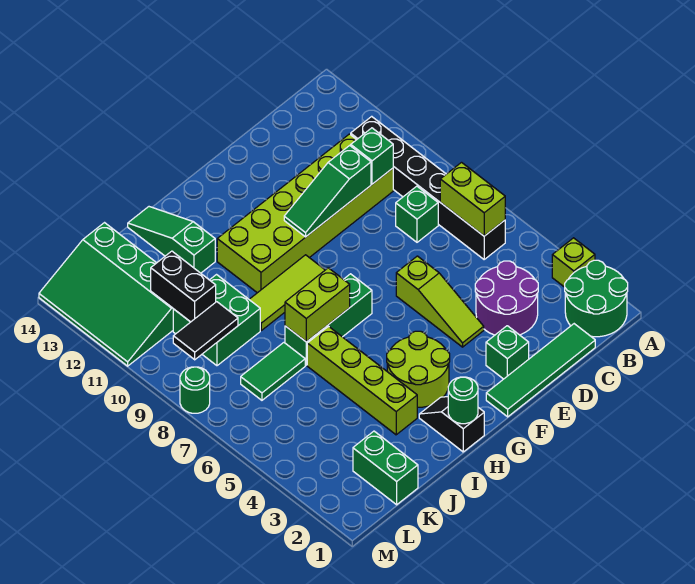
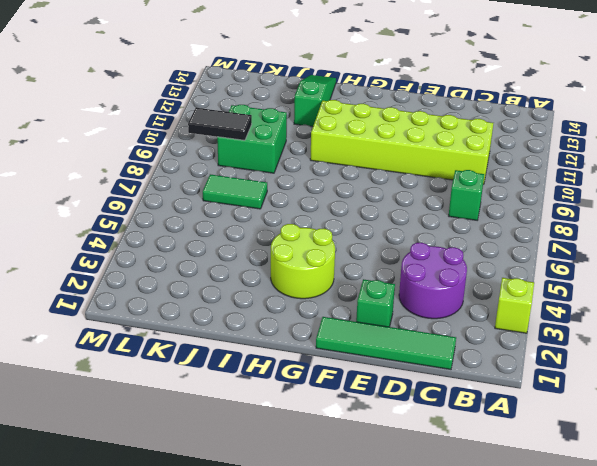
none -> green round brick A1:B2 level 1
none -> black brick B6:B11 level 1
none -> lime slope E4:E6 level 1 top 6

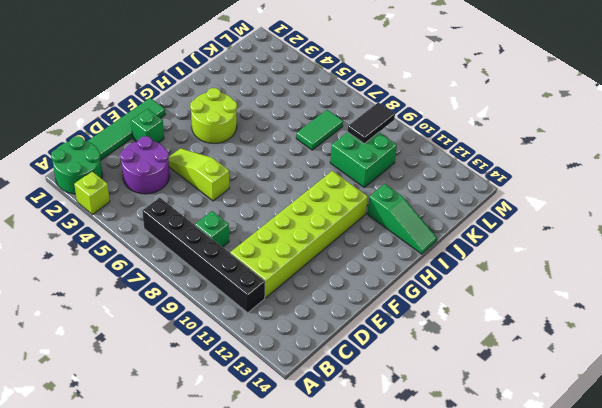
none -> green brick G7:I7 level 1
none -> lime tile G9:I9 level 1
none -> black slope H1:H2 level 1 top 1

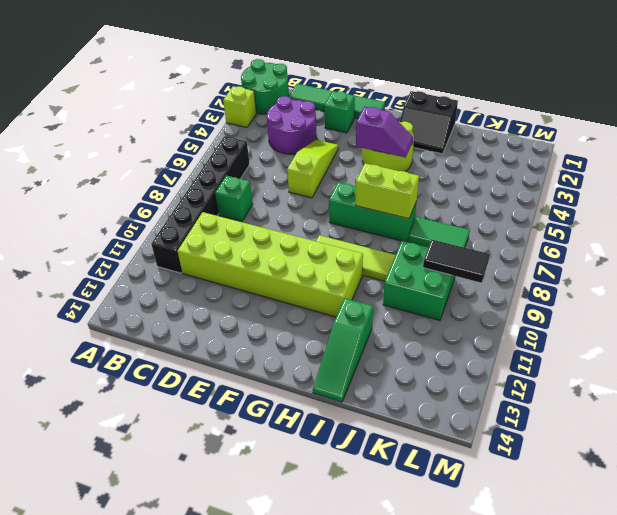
purple slope G4:H4 level 2 top G -> none
black slope H1:I2 level 1 top 1 -> black slope H1:H2 level 1 top 1
none -> lime brick I3:I6 level 1
none -> green brick K1:K2 level 1
none -> green slope K11:M14 level 1 top K

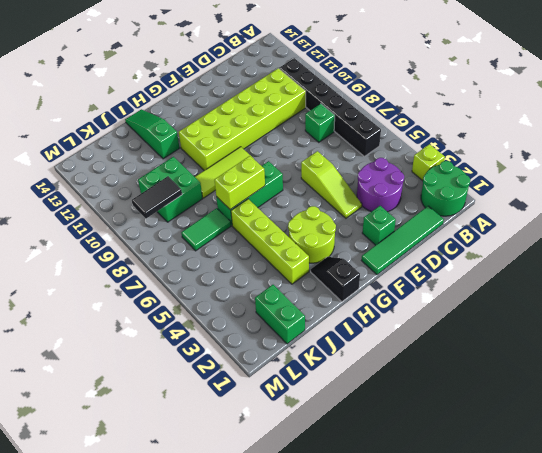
none -> green slope K11:M14 level 1 top K
none -> green round brick M8 level 1
none -> lime brick B6:B7 level 2

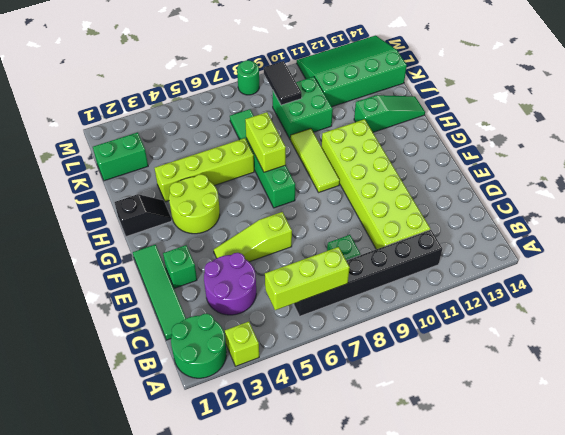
lime brick B5:B7 level 2 -> lime brick B6:B7 level 2
none -> green brick C10 level 2
none -> green slope D10:F10 level 2 top D
none -> green round brick H1 level 2

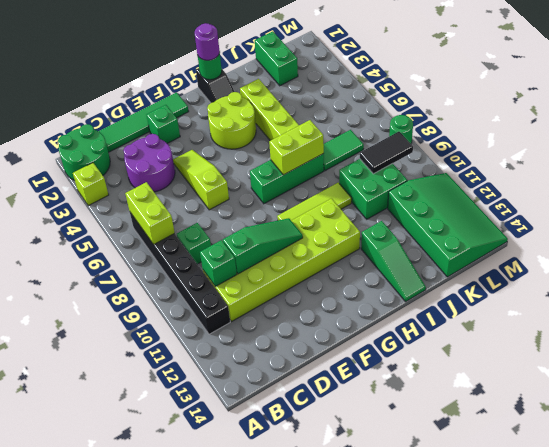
purple round brick H1 level 3 -> none
none -> black brick K10:K11 level 2

